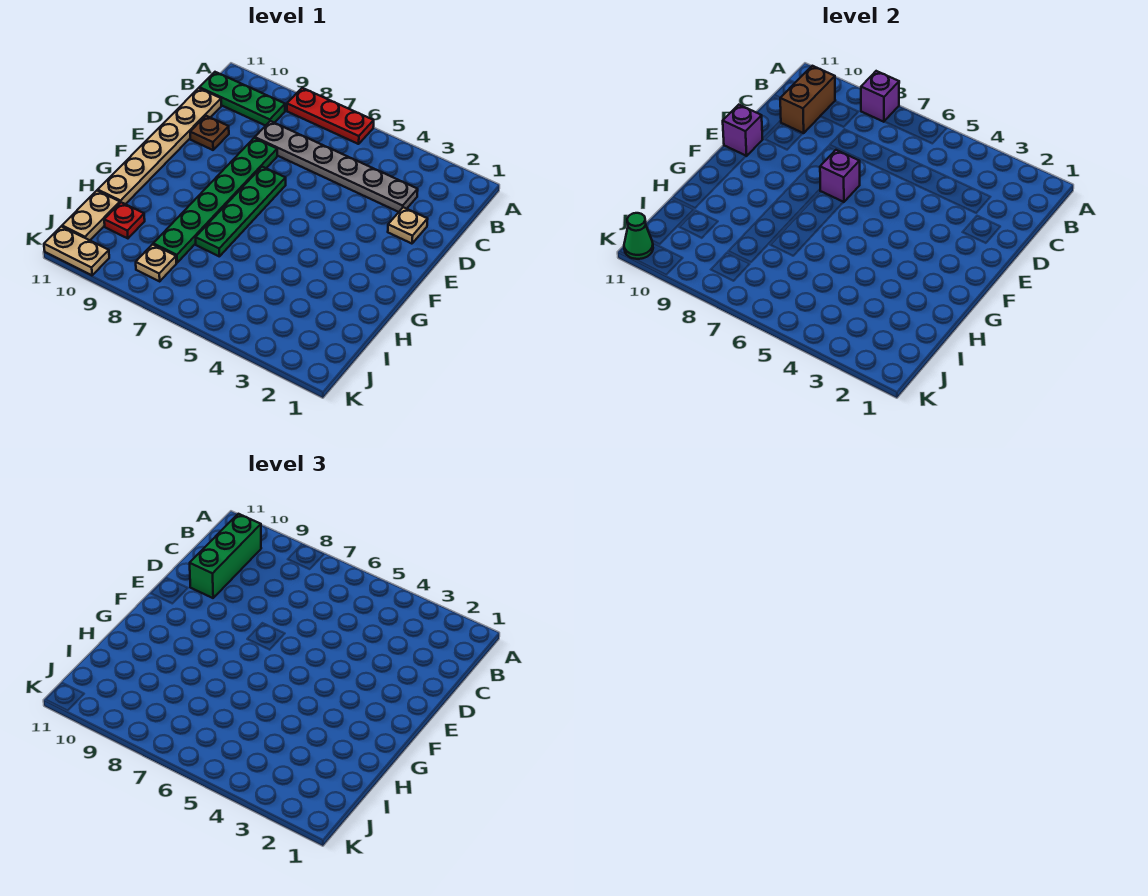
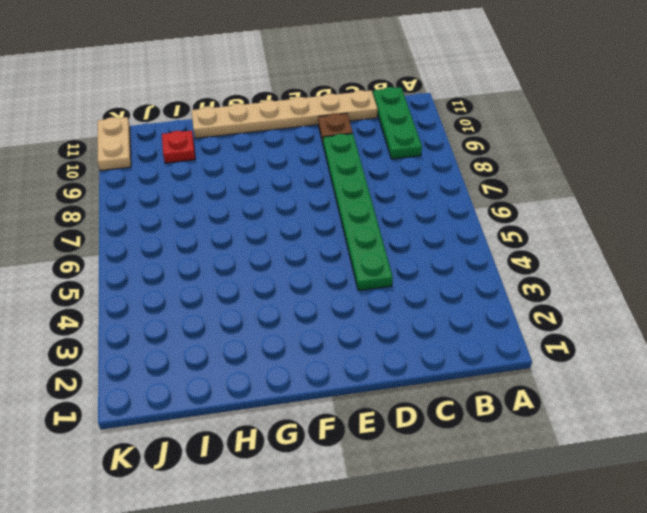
green plate D4:D9 level 1 -> green plate D8:I8 level 1
none -> red plate A6:A8 level 1
none -> grey plate C3:C8 level 1
none -> tan plate D2 level 1

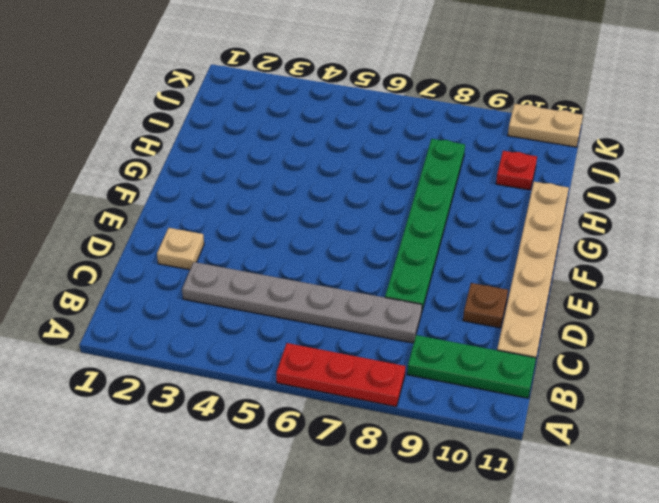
none -> green plate E7:H7 level 1
none -> tan plate I11:J11 level 1
none -> tan plate J8 level 1

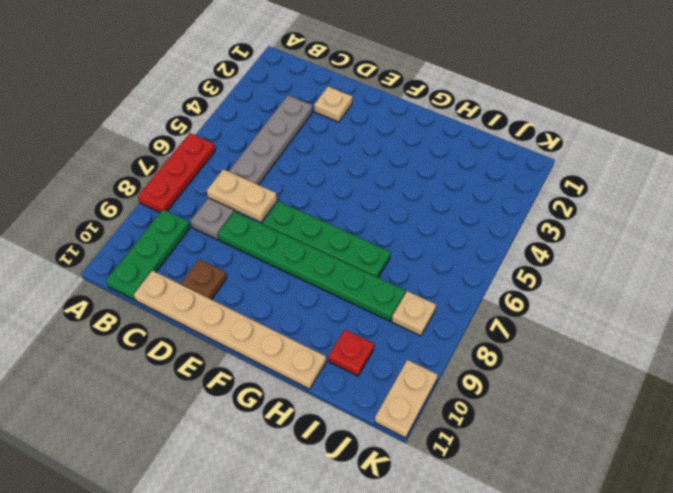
tan plate C7:D7 level 2 -> tan plate I11:J11 level 1
none -> purple brick A8 level 2
none -> brown brick B10:C10 level 2
none -> purple brick E7 level 2

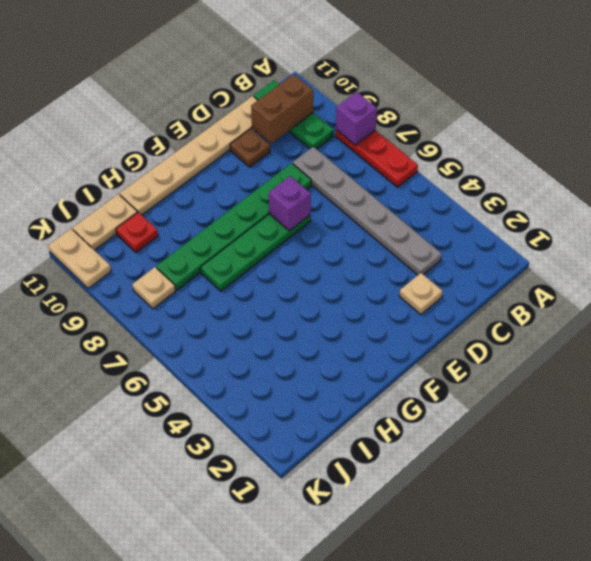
none -> purple brick E11 level 2
none -> green cone K11 level 2
none -> green brick B10:D10 level 3

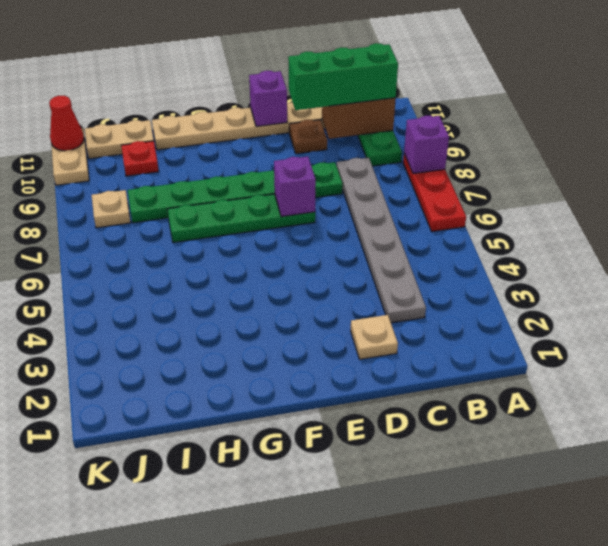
red cone K11 level 2 -> green cone K11 level 2

